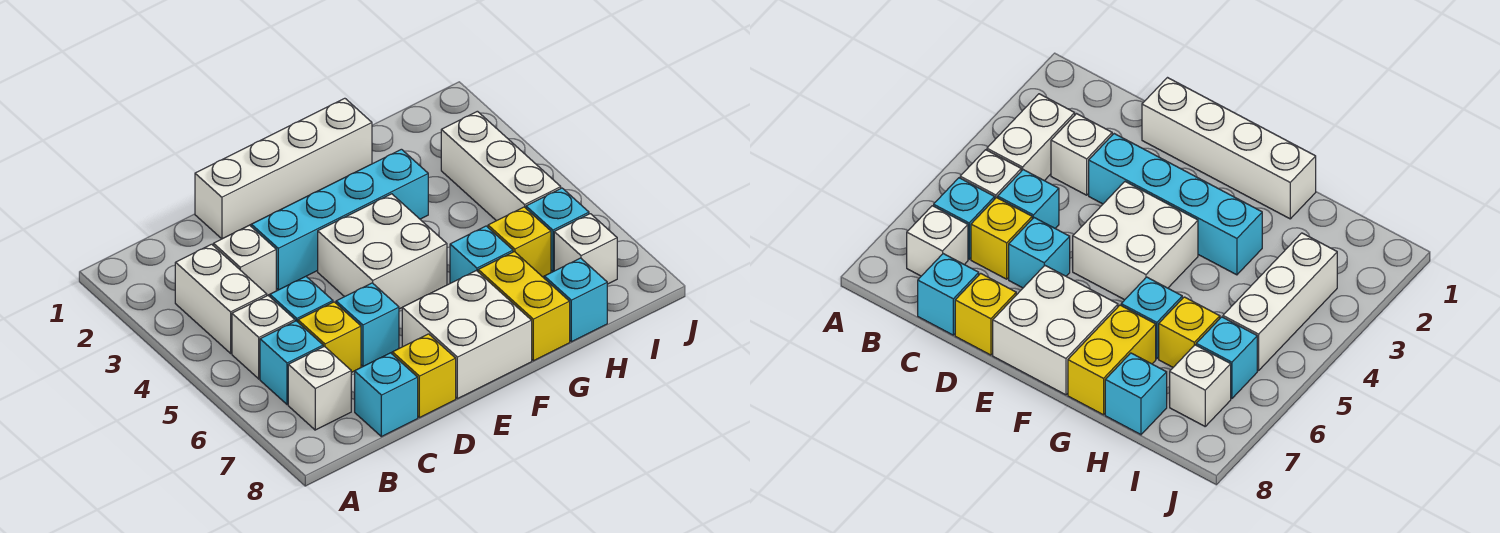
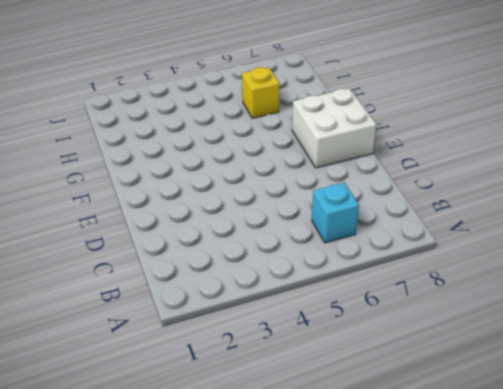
none -> white brick B3:B4 level 1
none -> white brick B5 level 1
none -> white brick B7 level 1

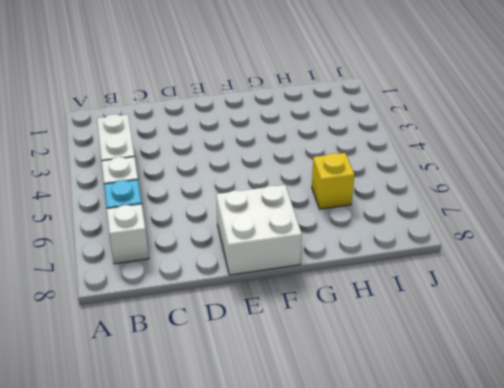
none -> white brick C3 level 1
none -> cyan brick C5 level 1
none -> yellow brick C6 level 1

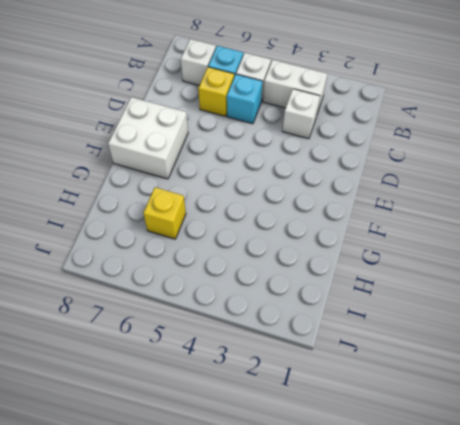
none -> cyan brick C8 level 1
none -> white brick D1:G1 level 1
none -> cyan brick D3:G3 level 1

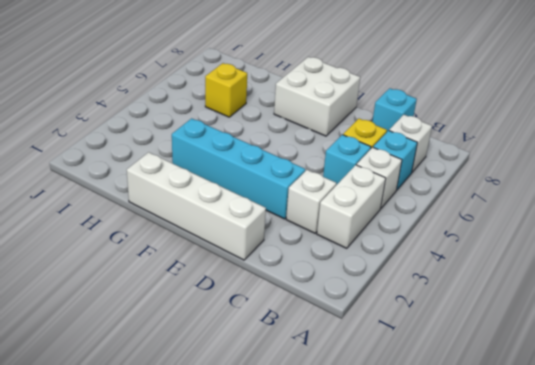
none -> cyan brick D6 level 1
none -> yellow brick D8 level 1
none -> white brick E4:F5 level 1

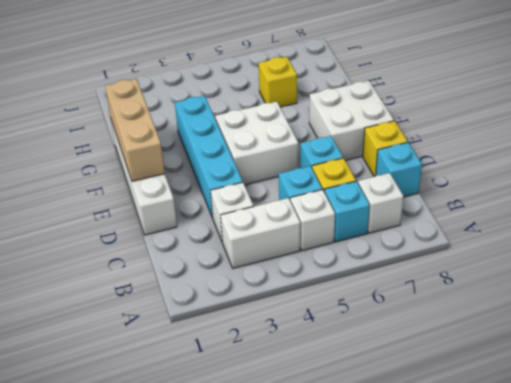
tan brick E1:G1 level 2 -> none
none -> cyan brick G6 level 1
none -> yellow brick G7:G8 level 1
none -> cyan brick H8 level 1

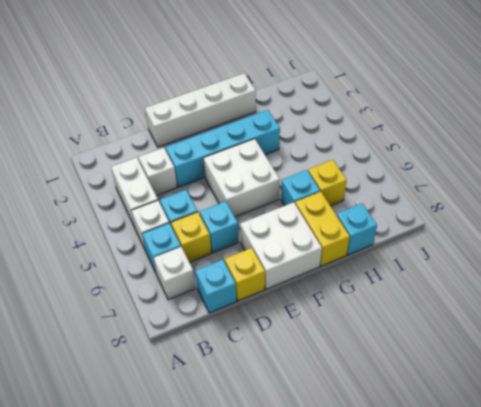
none -> white brick I3:I5 level 1
none -> cyan brick I6 level 1
none -> white brick I7 level 1

